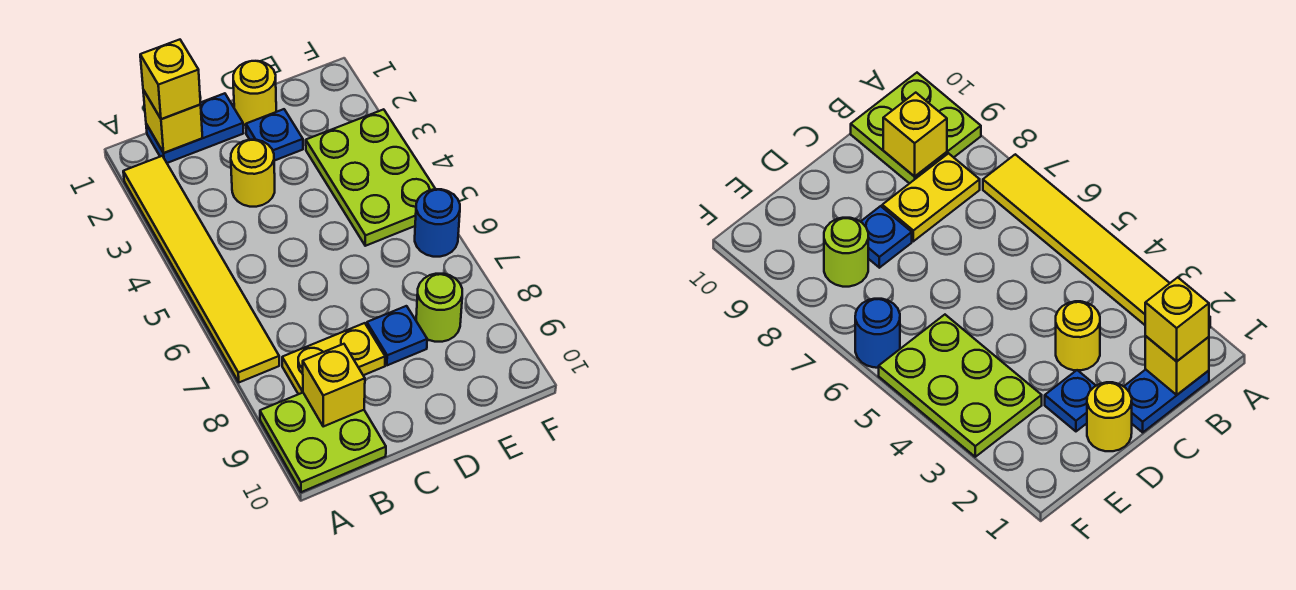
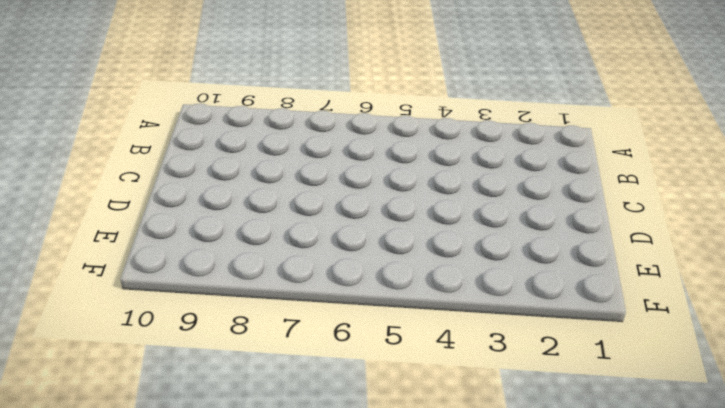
none -> yellow tile A2:A7 level 1
none -> lime plate A9:B10 level 1
none -> blue plate B1:C1 level 1

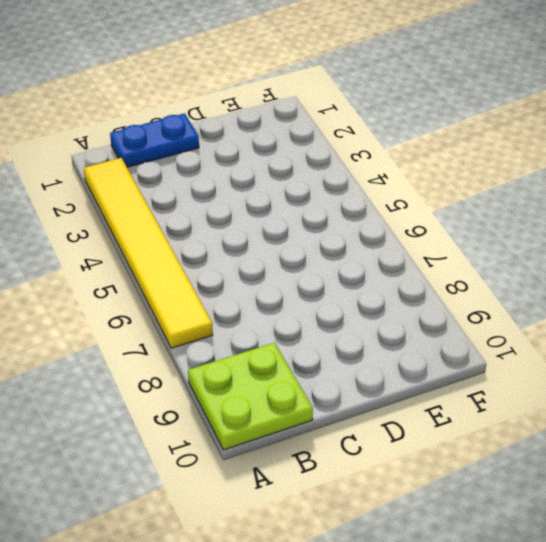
none -> yellow plate B8:C8 level 1
none -> yellow round brick C3 level 1
none -> yellow round brick D1 level 1

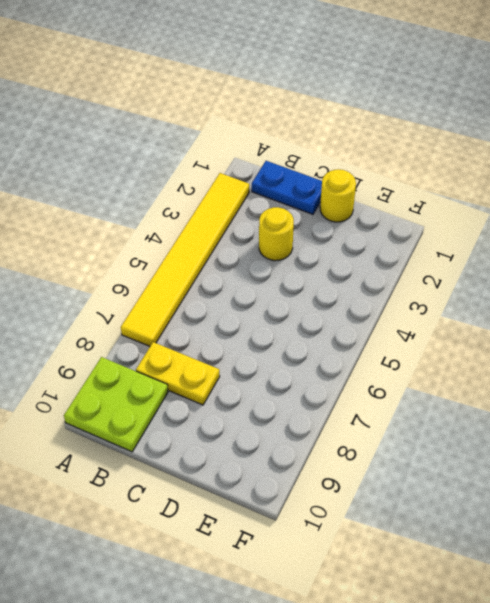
none -> blue plate D2 level 1
none -> blue plate D8 level 1
none -> lime plate E3:F5 level 1

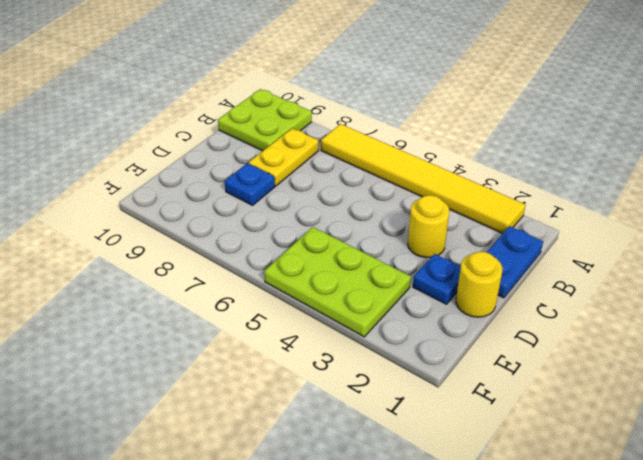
none -> lime round brick E8 level 1
none -> blue round brick F6 level 1
none -> yellow brick B1 level 2

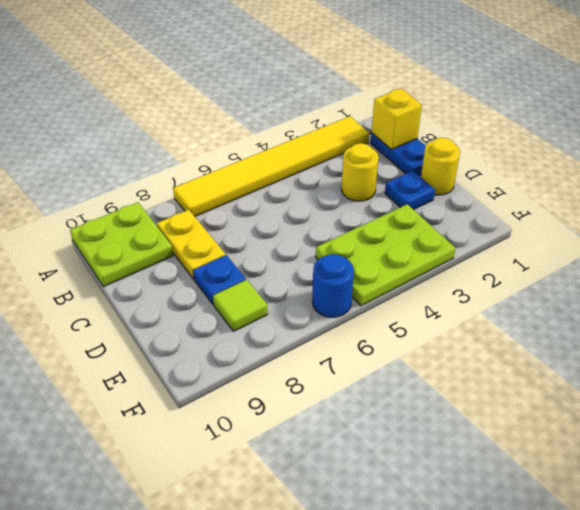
lime tile E8 level 1 -> lime round brick E8 level 1
none -> yellow brick B9 level 2
none -> yellow brick B1 level 3

